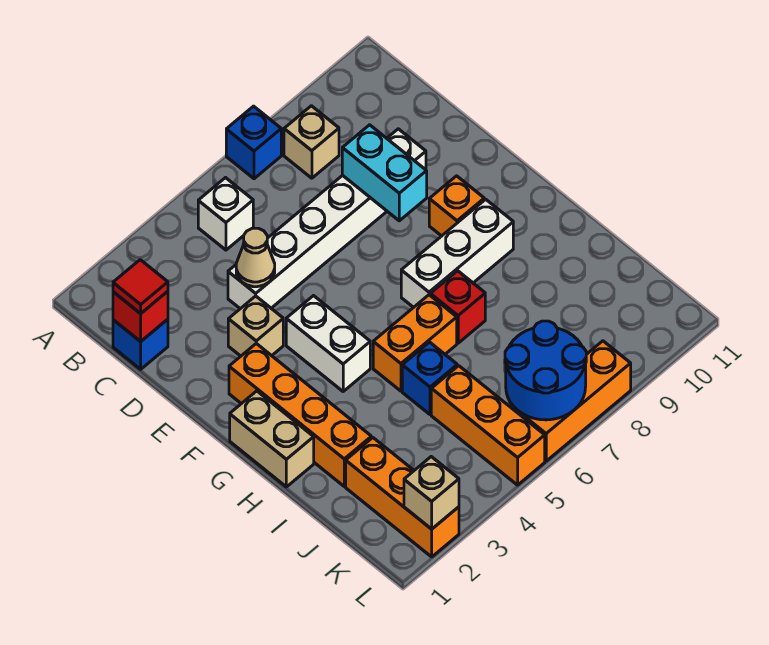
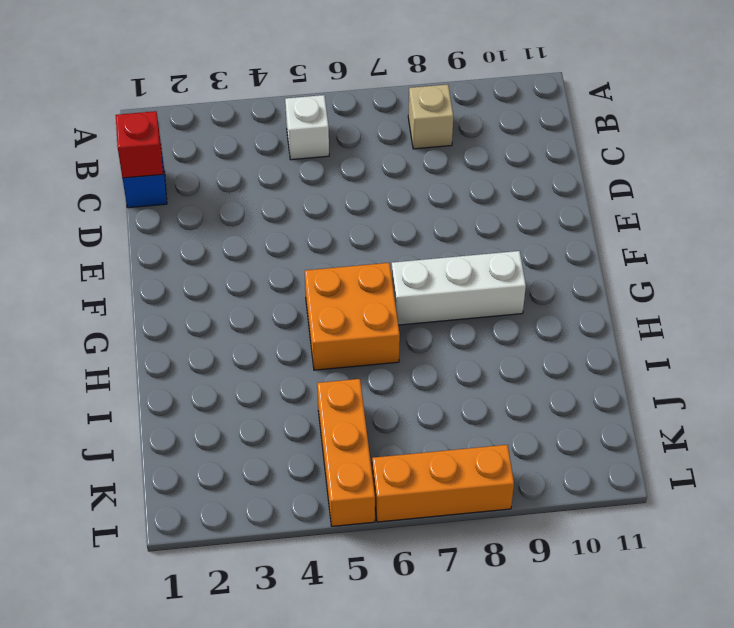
orange brick G5:H6 level 1 -> orange brick H5:H6 level 1
none -> blue brick A7 level 1
none -> white brick D4:D9 level 1
none -> tan brick E3 level 1

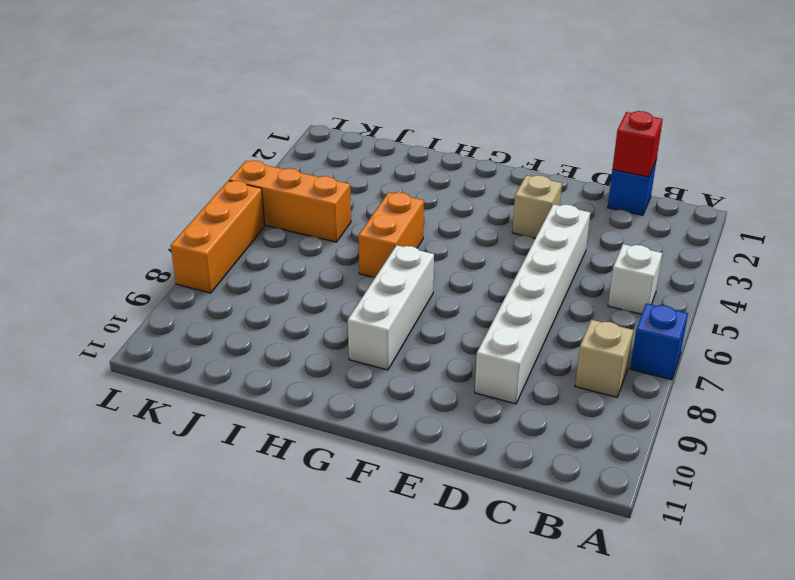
none -> orange brick F2:I2 level 1
none -> white brick F4:G4 level 1
none -> orange brick F9 level 1

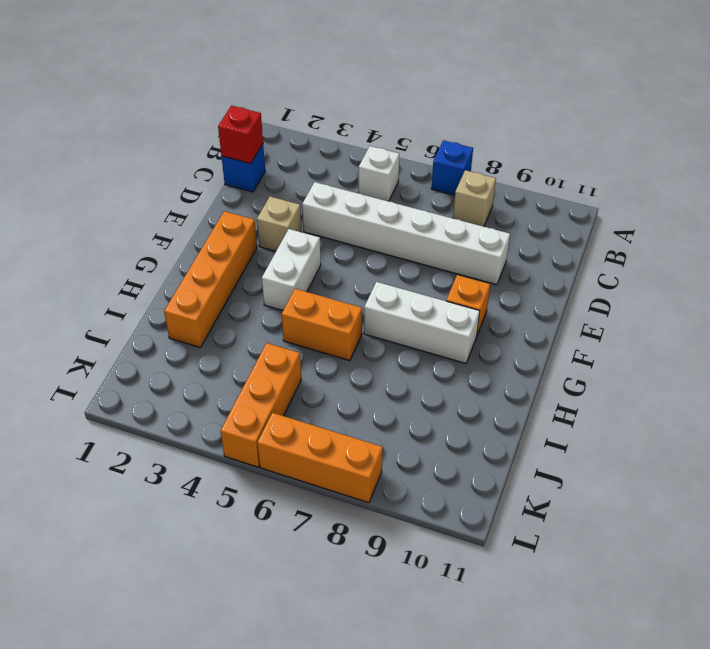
none -> tan brick G1:H1 level 1
none -> red brick H7 level 1
none -> blue brick I5 level 1

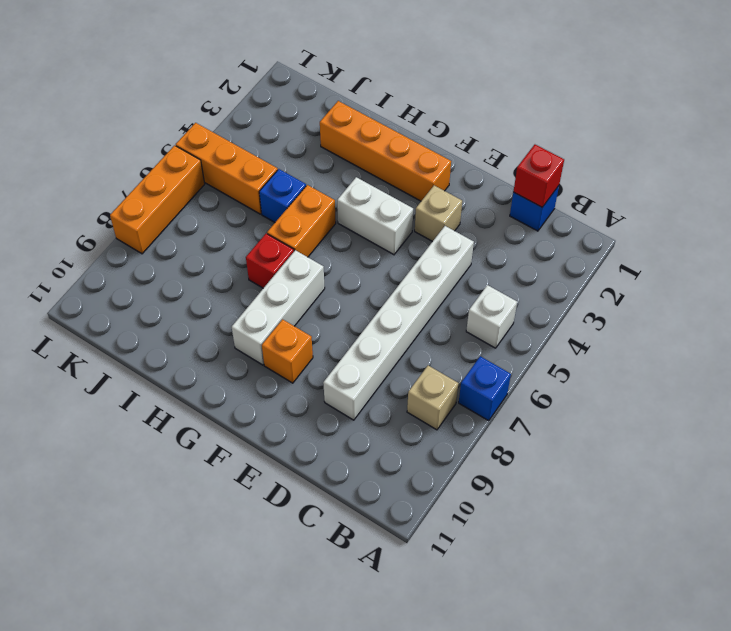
none -> tan brick G1:H1 level 1
none -> orange brick J2:L2 level 1
none -> tan cone D4 level 2

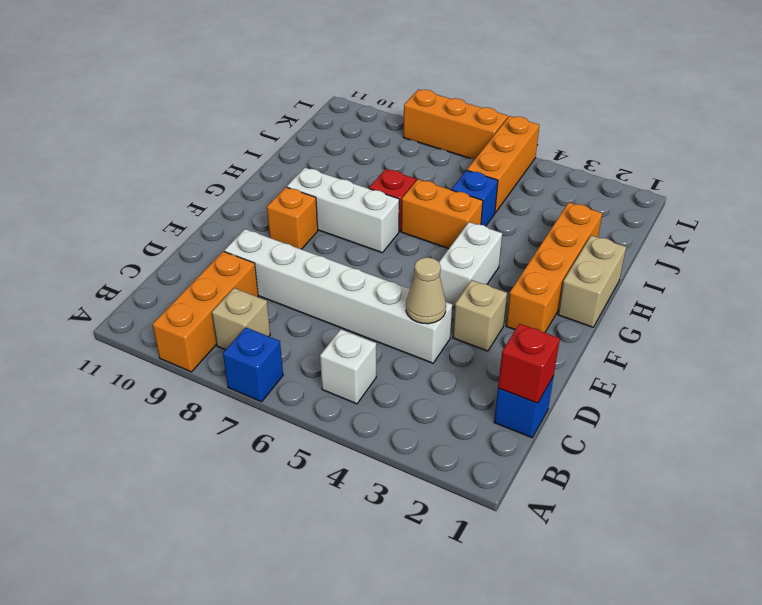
orange brick A9:C9 level 1 -> orange brick J2:L2 level 1
none -> cyan brick D8:E8 level 2
none -> blue round brick K6:L7 level 2
none -> tan brick L2 level 2

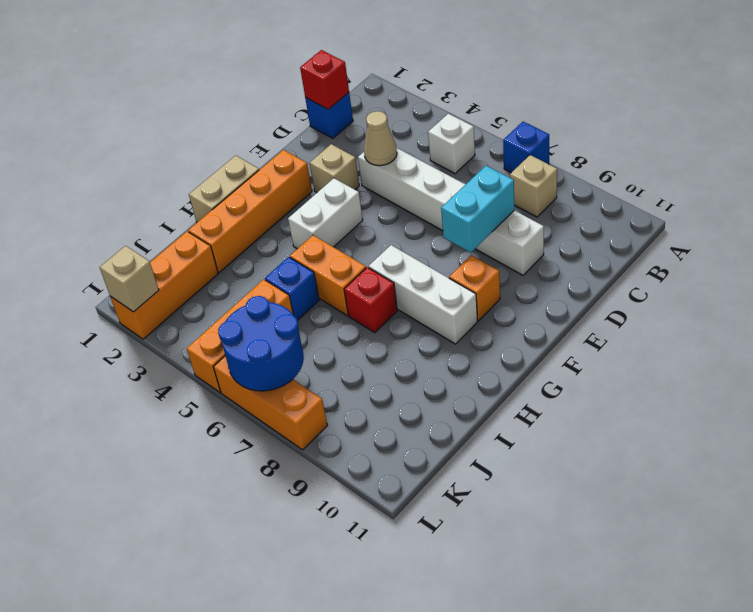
none -> red tile C1 level 3

